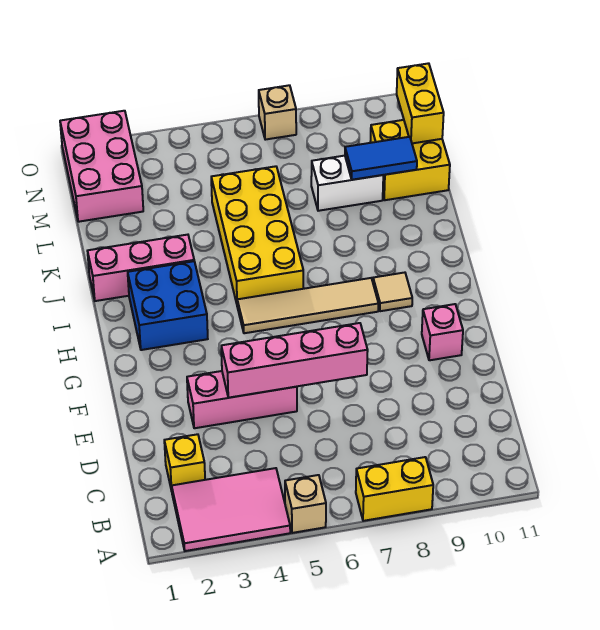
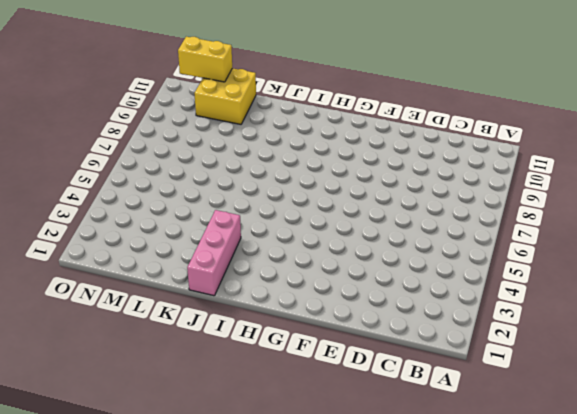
none -> pink tile A2:B4 level 1
none -> tan brick A5 level 1
none -> yellow brick A7:A8 level 1

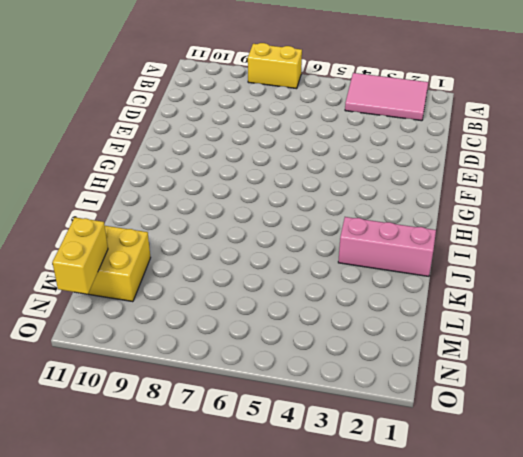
none -> tan brick A5 level 1
none -> yellow brick C2 level 1
none -> pink brick E3:E5 level 1

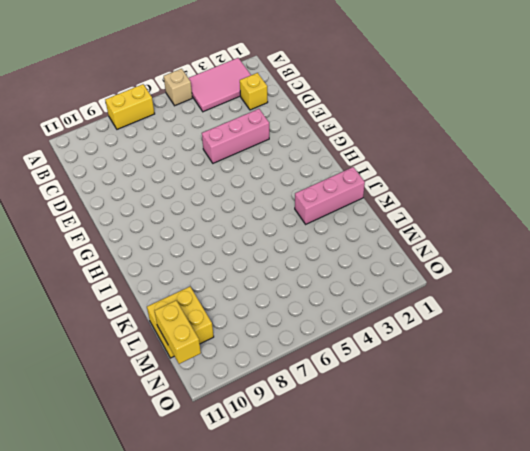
none -> pink brick F10 level 1
none -> blue brick H2:I3 level 1
none -> tan tile H5:H8 level 1

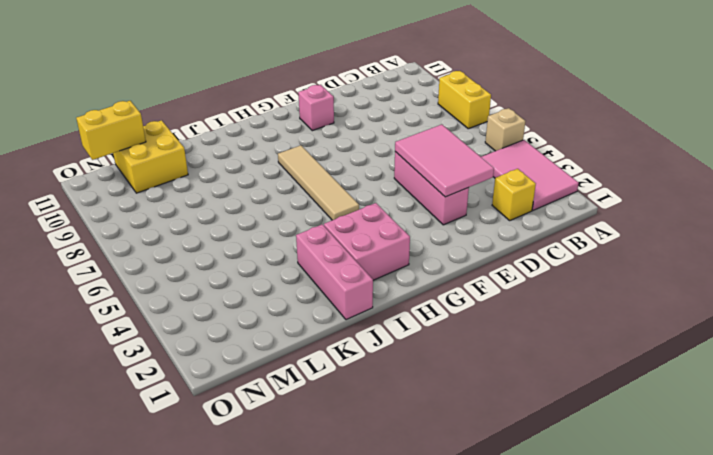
pink tile D3:E5 level 2 -> pink brick E4:E7 level 2
pink brick H2:I3 level 1 -> blue brick H2:I3 level 1
none -> tan tile H9 level 1
none -> yellow brick I5:L6 level 1
none -> white brick L8:L9 level 1

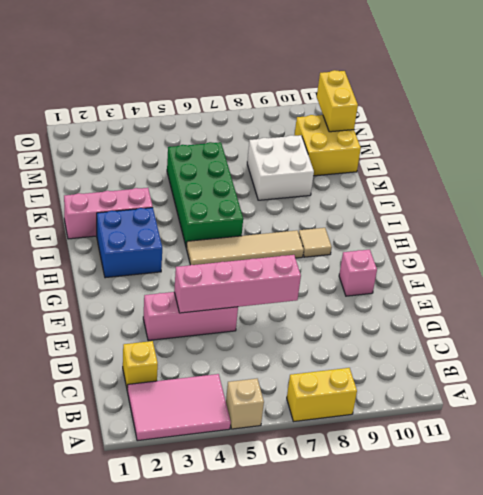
green brick I5:L6 level 1 -> yellow brick I5:L6 level 1
white brick K8:L9 level 1 -> white brick L8:L9 level 1
none -> pink brick M1:O2 level 1
none -> tan brick O7 level 1
none -> blue tile L9:L10 level 2

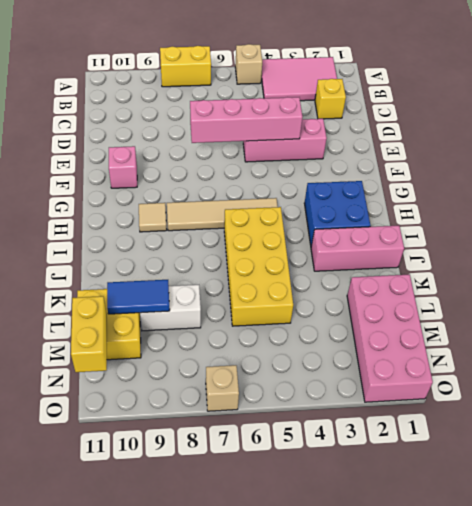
pink brick L1:O2 level 1 -> pink brick M1:O2 level 1

